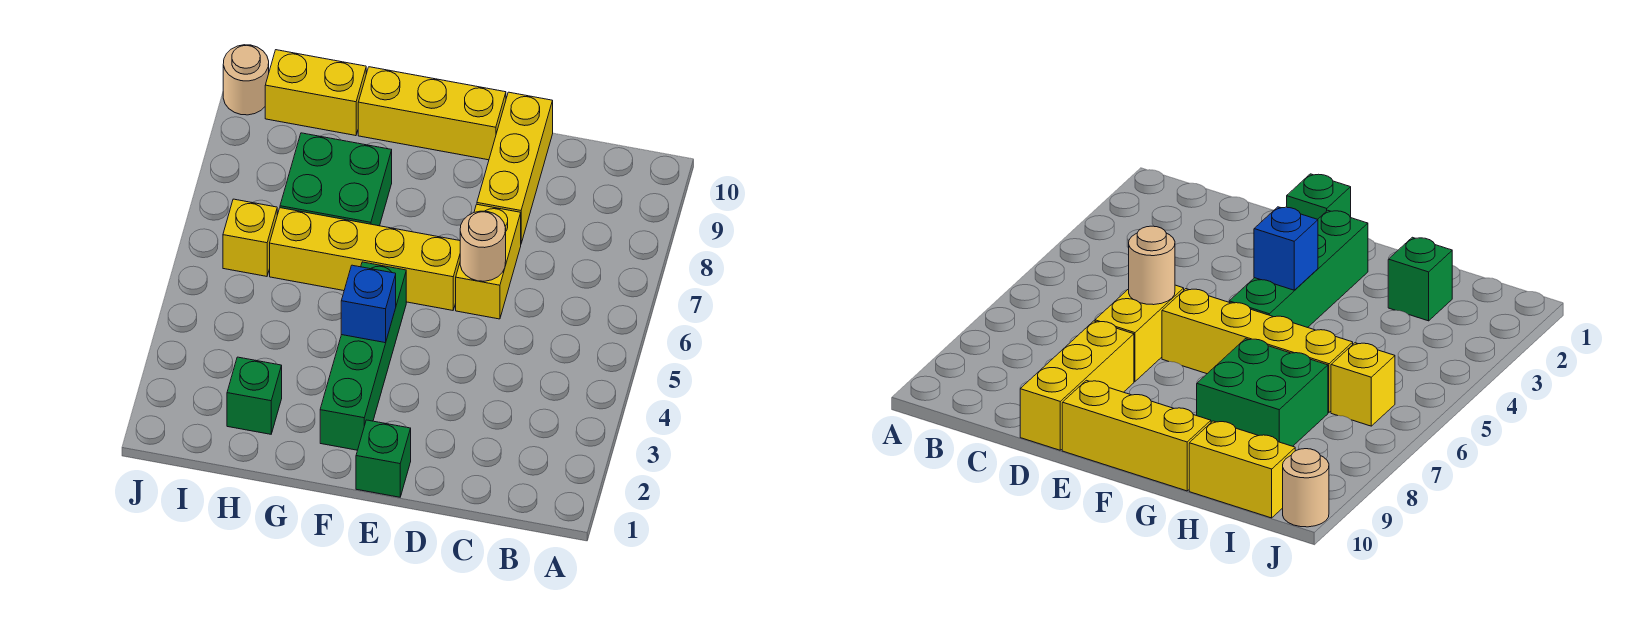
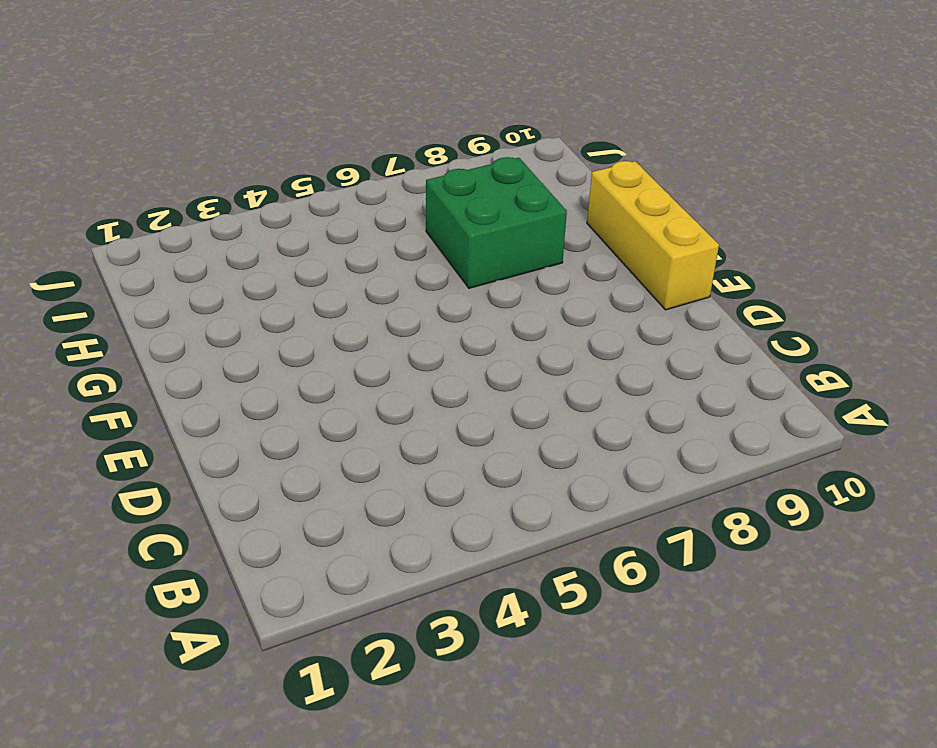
none -> yellow brick D6:D7 level 1
none -> yellow brick D8:D10 level 1
none -> green brick E1 level 1

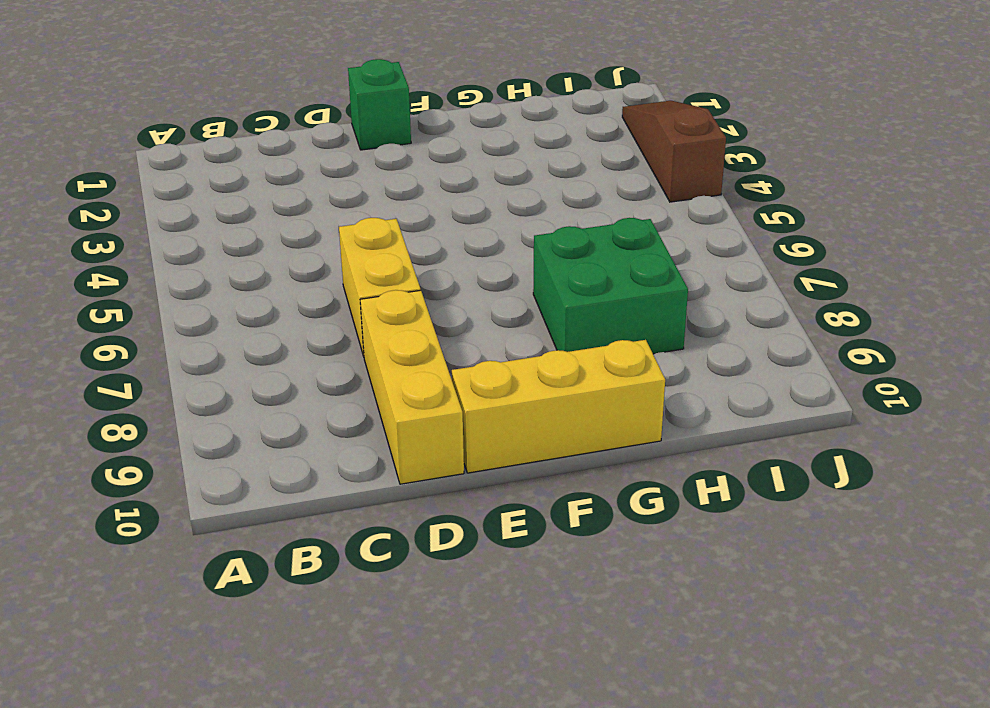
brown slope J2:J4 level 1 top 4 -> none
none -> yellow brick E6:H6 level 1
none -> green brick F2:F5 level 1
none -> green brick H2 level 1

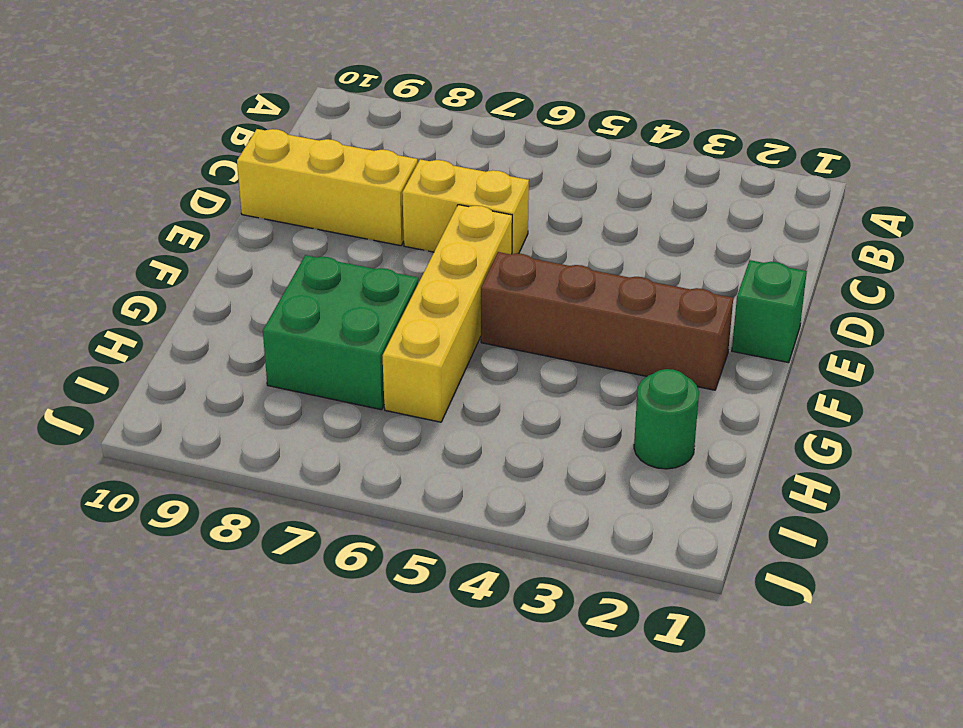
brown brick F2:F5 level 1 -> green brick F2:F5 level 1
green round brick H2 level 1 -> green brick H2 level 1
none -> yellow brick E10:G10 level 1
none -> yellow brick H10:I10 level 1
none -> yellow brick I6 level 1

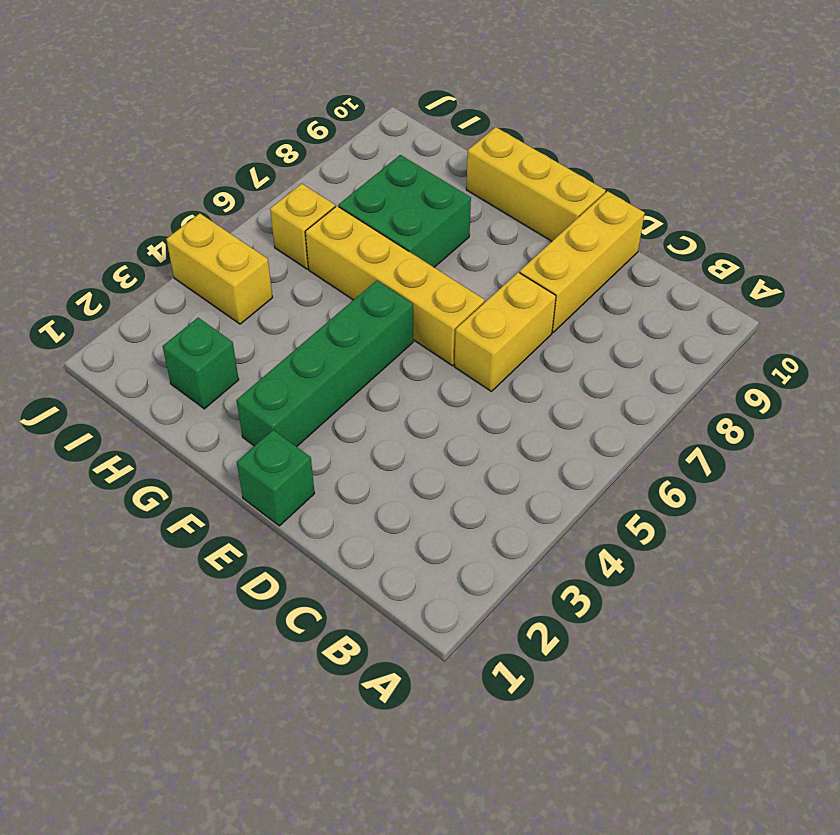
yellow brick I4:J4 level 1 -> yellow brick H10:I10 level 1
none -> tan round brick J10 level 1
none -> tan round brick D6 level 2
none -> blue brick F4 level 2

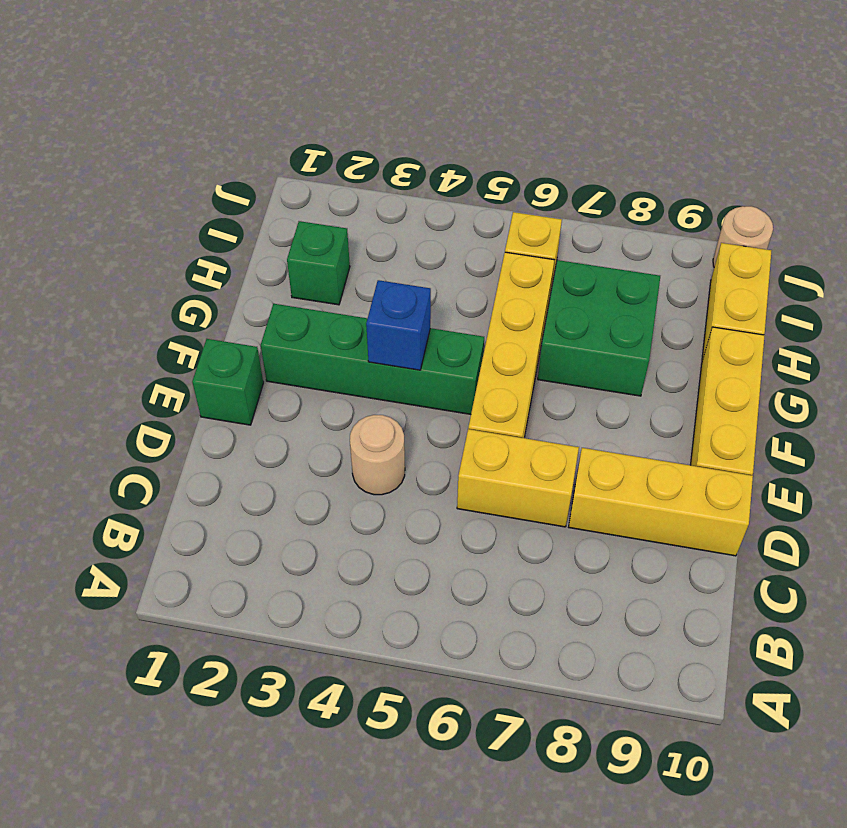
tan round brick D4 level 1 -> tan round brick D6 level 2

